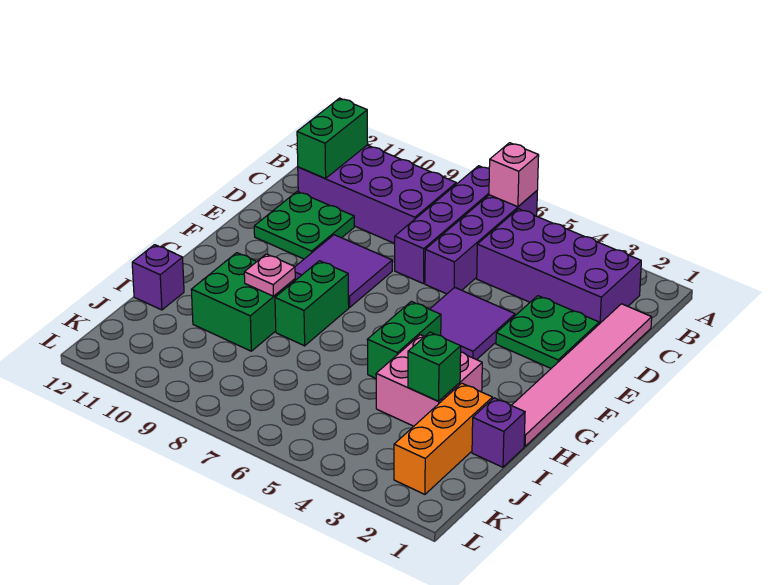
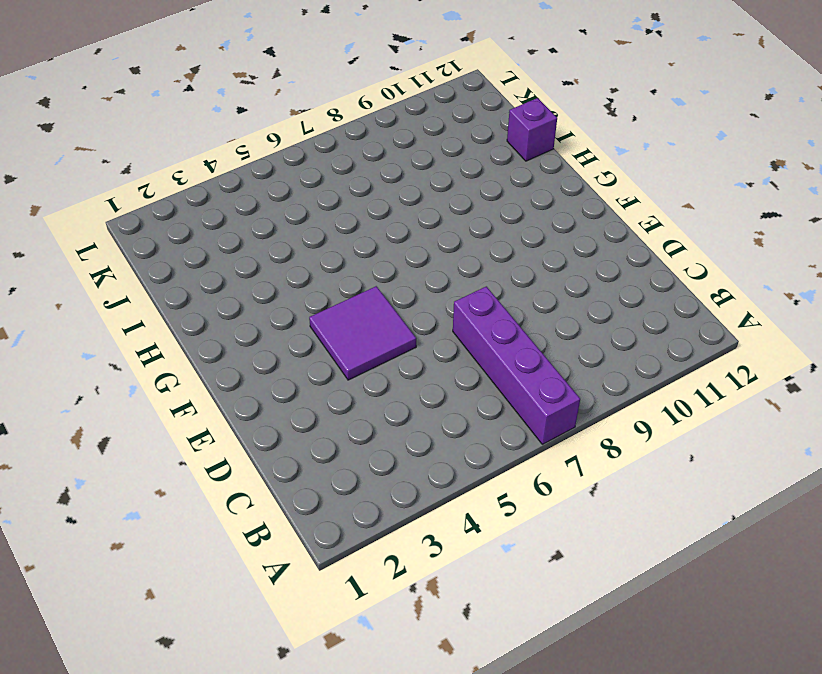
none -> purple brick A6:D6 level 1
none -> purple brick B2:C5 level 1
none -> purple brick B8:C11 level 1

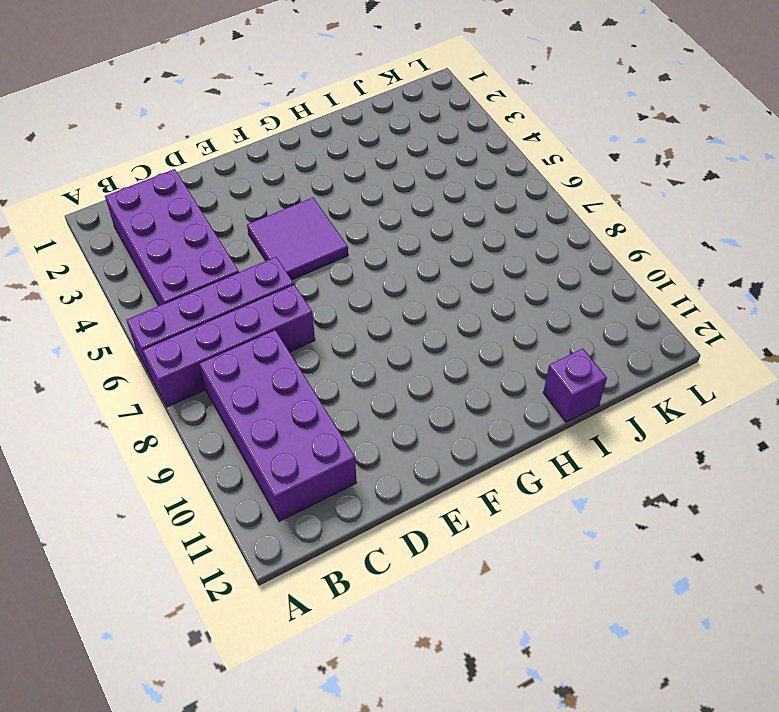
none -> pink tile C1:H1 level 1
none -> green plate D2:E3 level 1
none -> green plate D10:E11 level 1

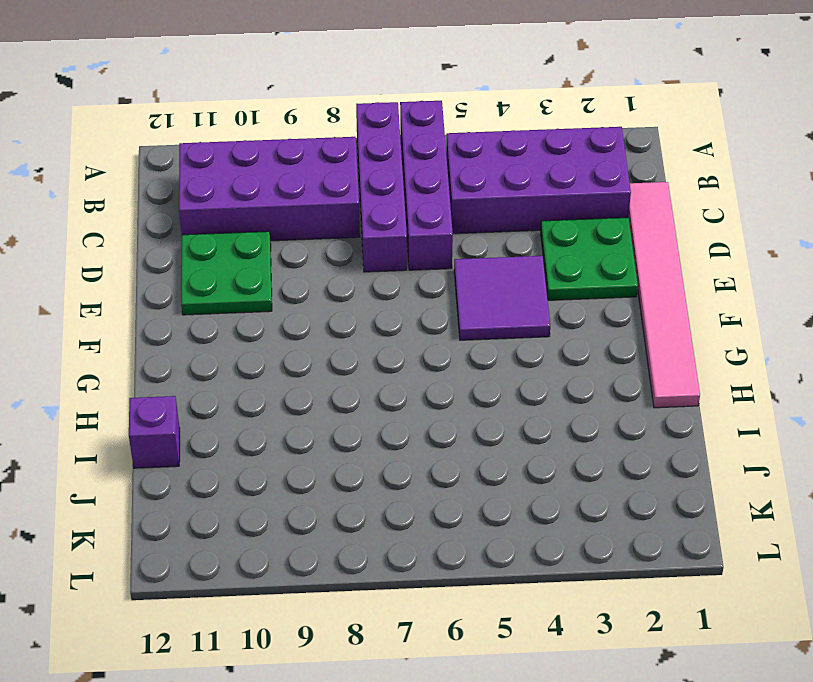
none -> purple tile E8:F9 level 1
none -> green brick G5:H5 level 1
none -> green brick G8:H8 level 1

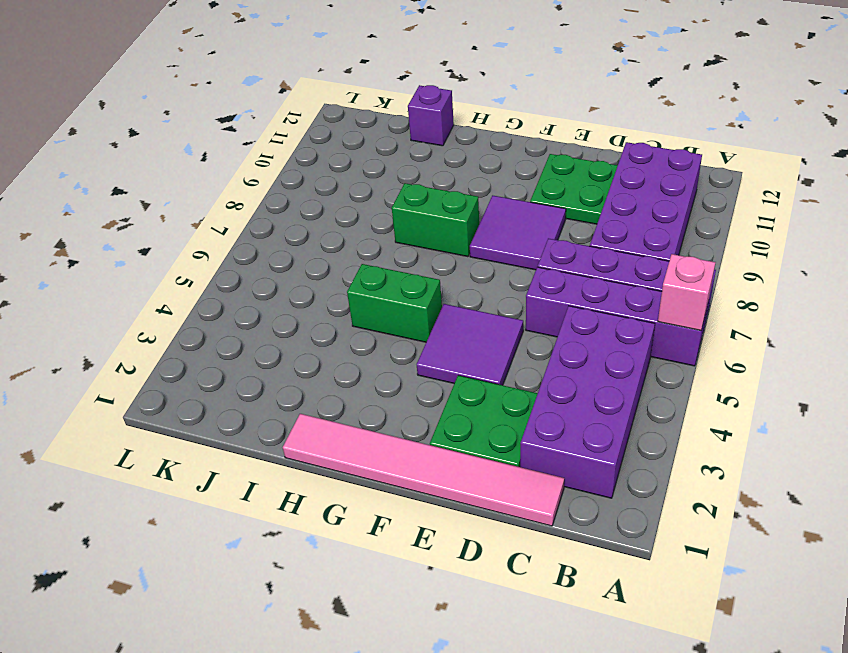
none -> pink brick H3:I4 level 1
none -> green brick H9:I10 level 1
none -> purple brick I1 level 1

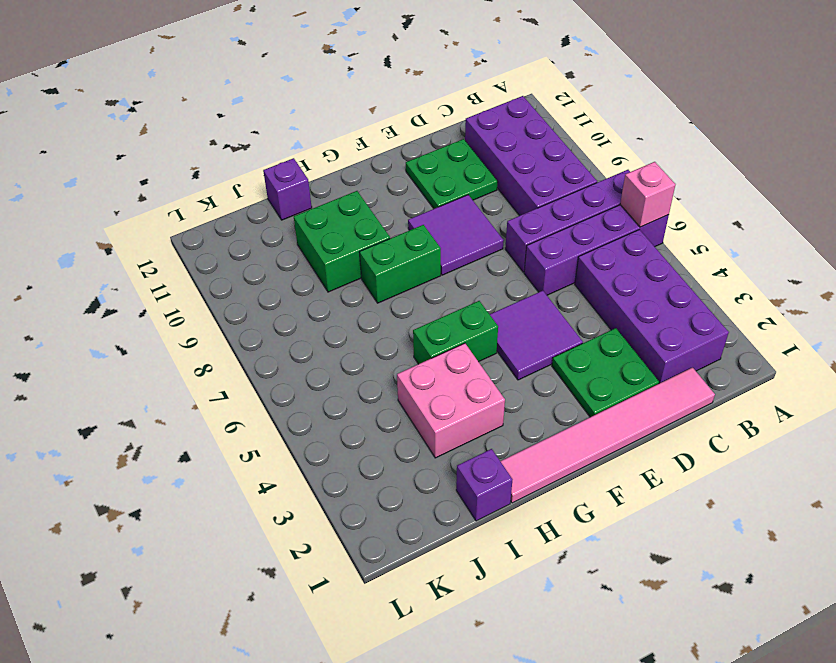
none -> orange brick I2:K2 level 1
none -> green brick B11:C11 level 2
none -> pink plate H9 level 2

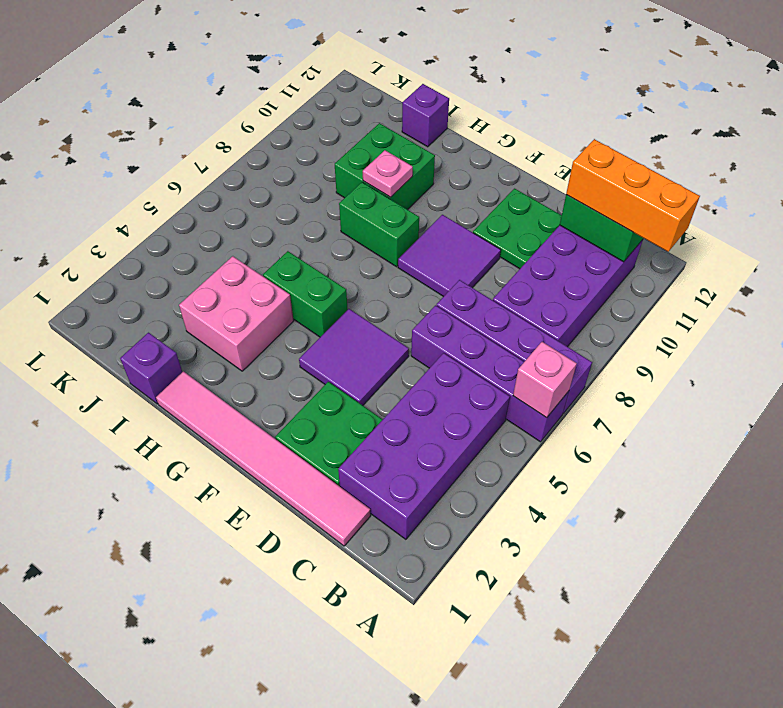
orange brick A11:C11 level 3 -> orange brick I2:K2 level 1
none -> green brick I3 level 2

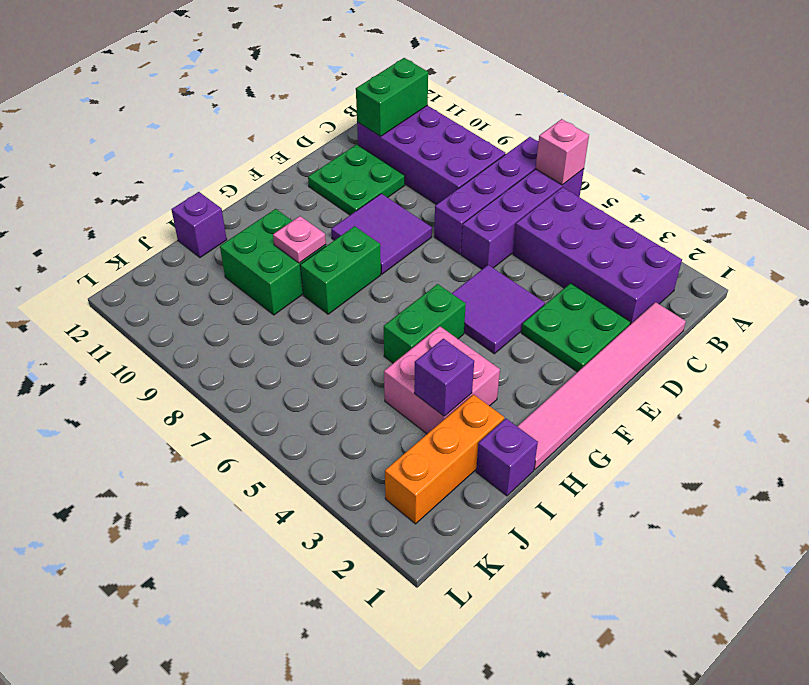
purple brick I3 level 2 -> green brick I3 level 2

